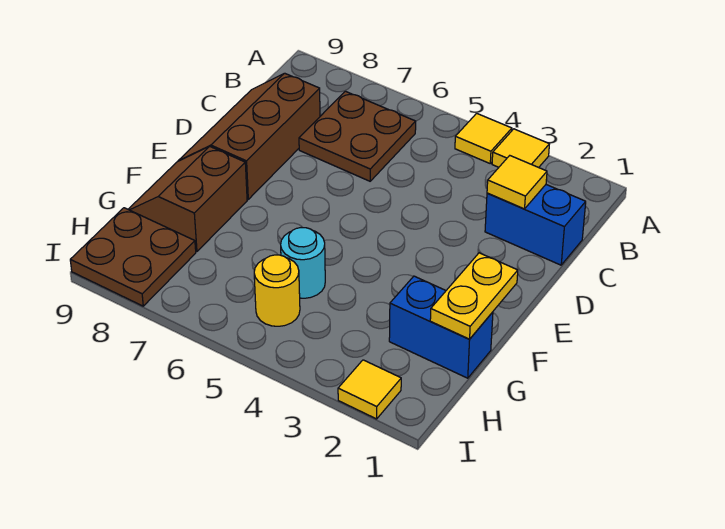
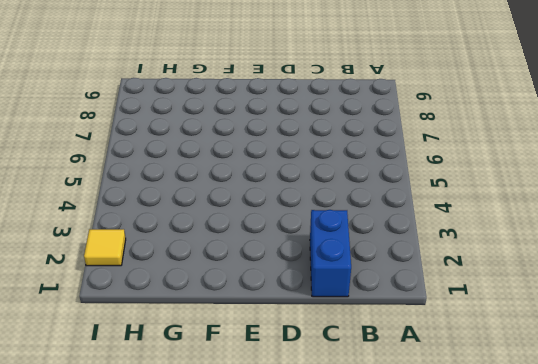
none -> yellow tile A3 level 1
none -> yellow tile A4 level 1
none -> brown plate B6:C7 level 1

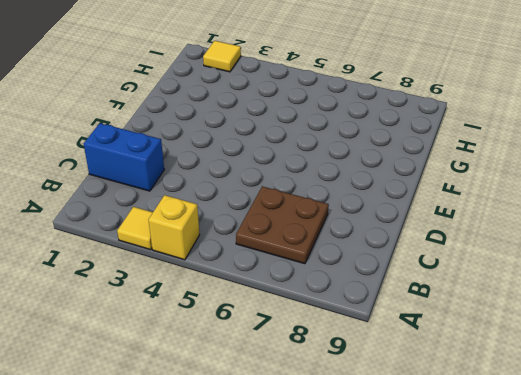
yellow brick A4 level 1 -> yellow tile A4 level 1
none -> brown slope C8:E9 level 1 top 8
none -> brown slope F8:G9 level 1 top 8
none -> blue brick G1:G2 level 1

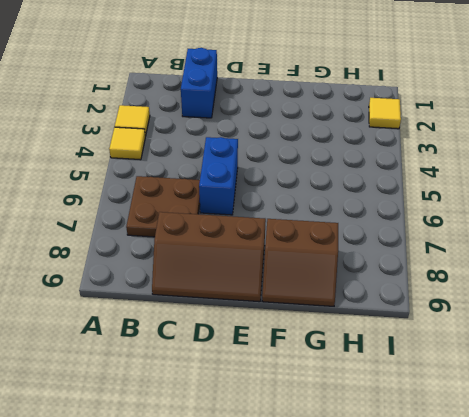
blue brick D5:D6 level 1 -> blue brick G1:G2 level 1
none -> cyan round brick G5 level 1
none -> yellow round brick H5 level 1
none -> brown plate H8:I9 level 1

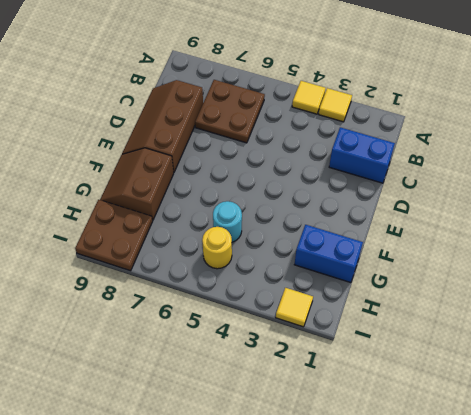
none -> yellow tile C2 level 2
none -> yellow plate F1:G1 level 2

